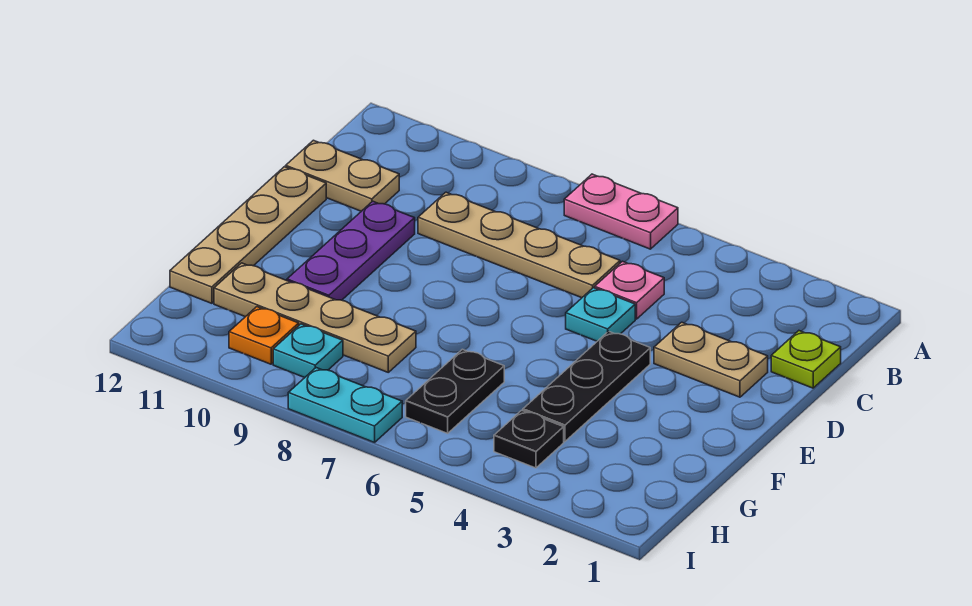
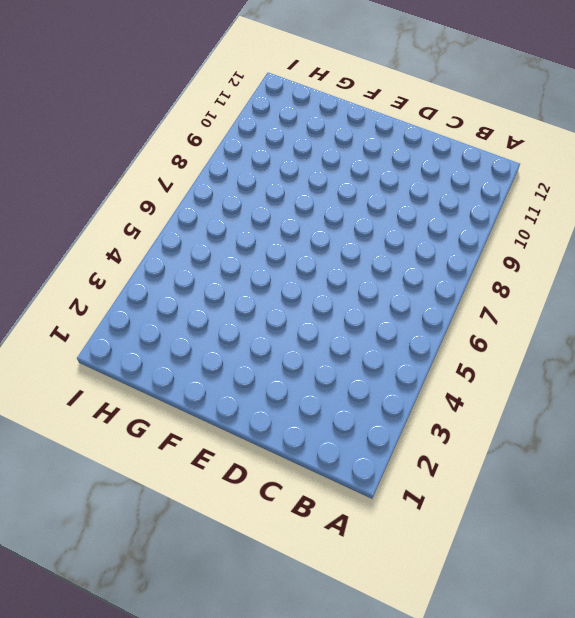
none -> pink plate A6:A7 level 1
none -> lime plate C1 level 1
none -> pink plate C5 level 1

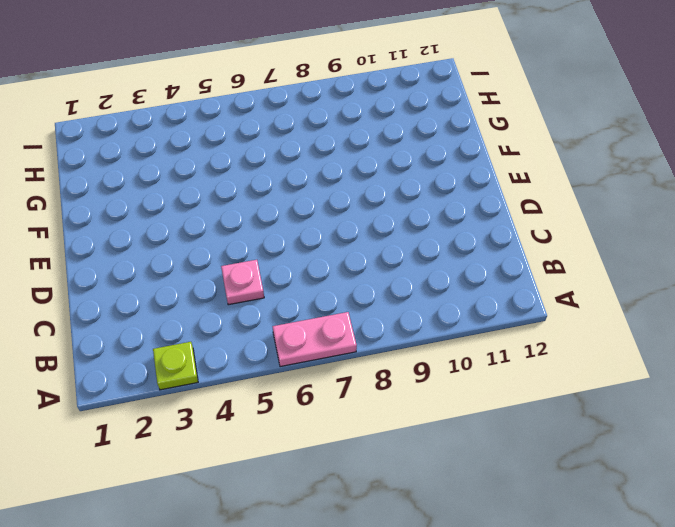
lime plate A3 level 1 -> lime plate C1 level 1
none -> tan plate C6:C9 level 1
none -> tan plate C11:C12 level 1
none -> tan plate D2:D3 level 1

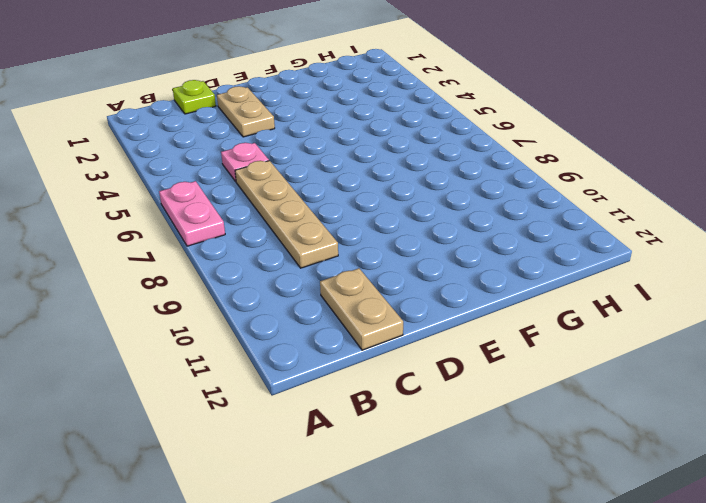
none -> cyan plate D5 level 1
none -> purple plate D10:F10 level 1
none -> tan plate D12:G12 level 1

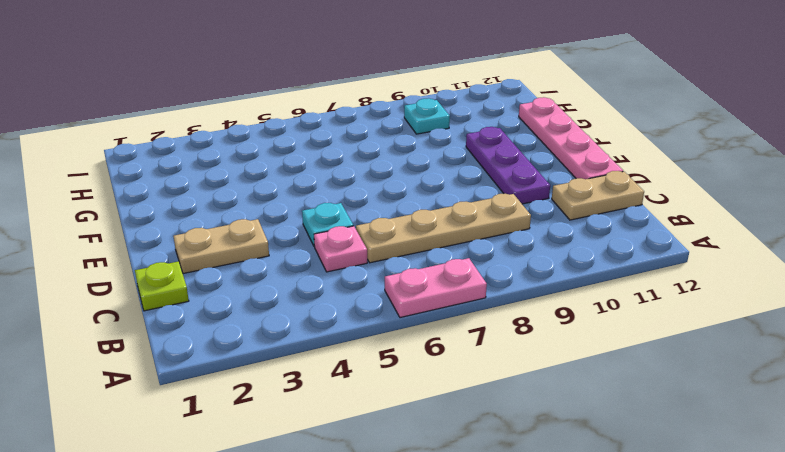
pink plate D12:G12 level 1 -> tan plate D12:G12 level 1
none -> black plate E4:G4 level 1
none -> black plate G6:H6 level 1
none -> tan plate G8:G11 level 1

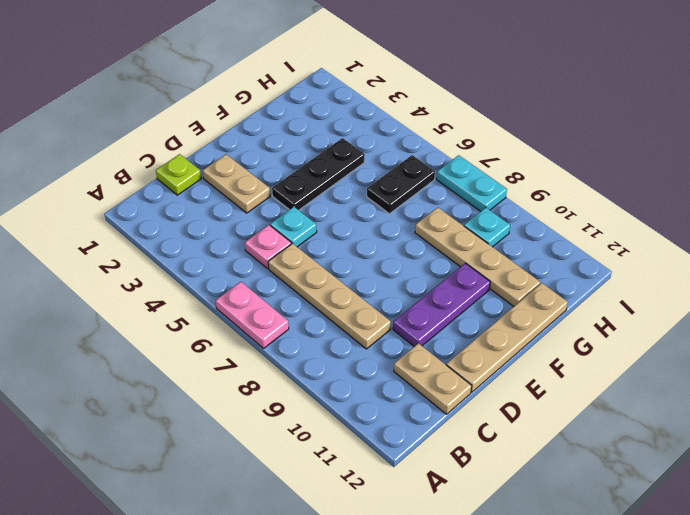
none -> black plate H4 level 1
none -> orange plate H10 level 1

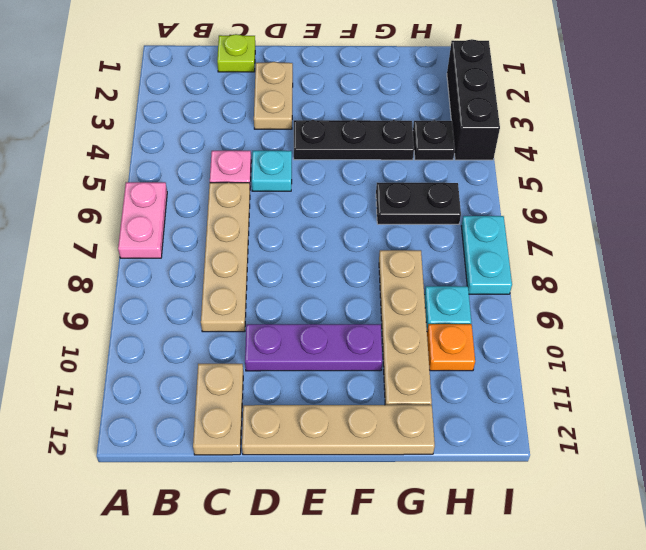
black brick I2:I4 level 1 -> none

